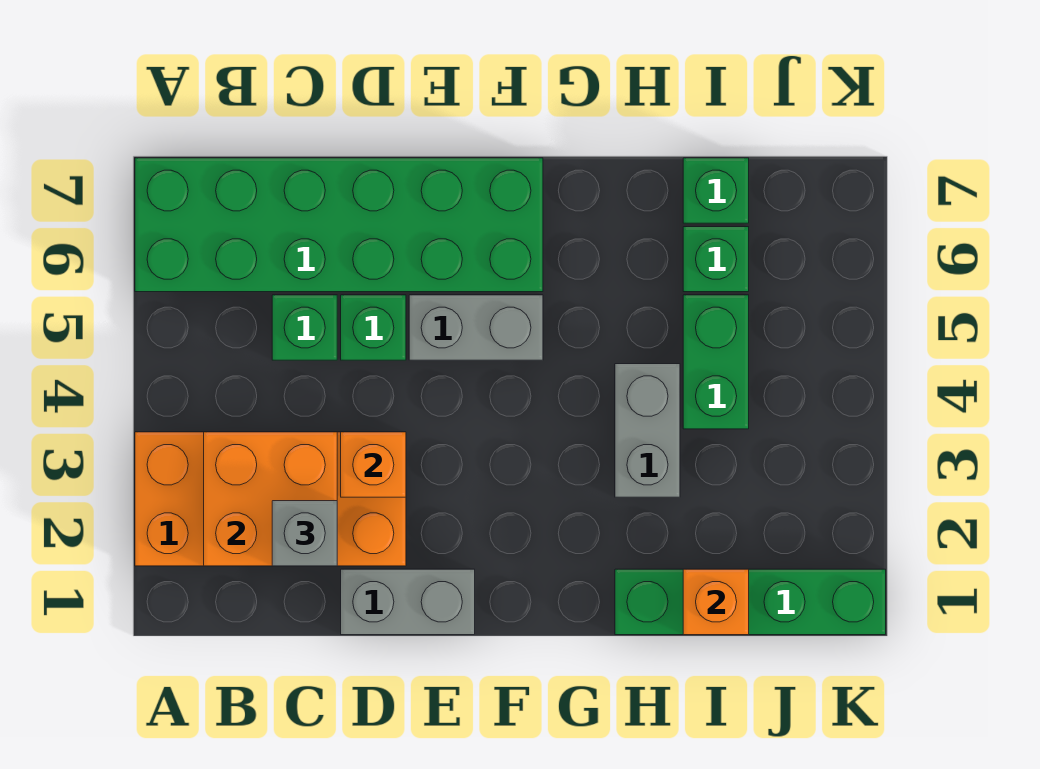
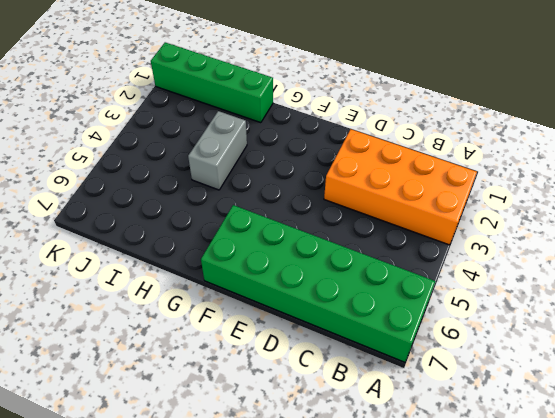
none -> green brick C5 level 1
none -> grey brick D1:E1 level 1
none -> green brick D5 level 1

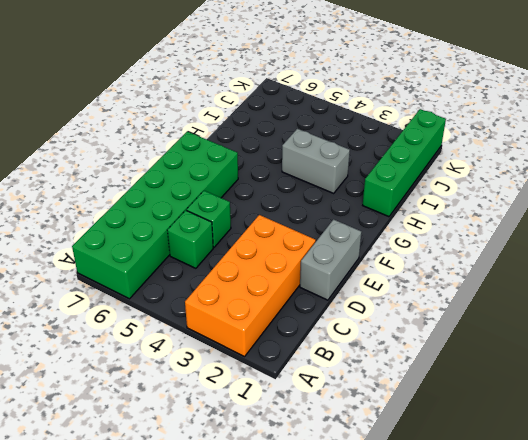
none -> grey brick E5:F5 level 1
none -> green brick I4:I5 level 1
none -> green brick I6 level 1

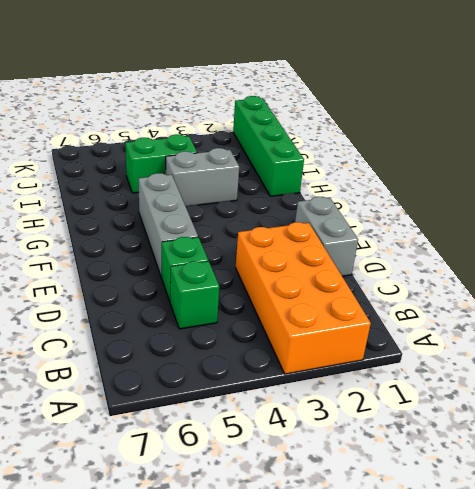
grey brick E5:G5 level 1 -> grey brick E5:F5 level 1
none -> green brick A6:F7 level 1
none -> green brick I6 level 1
none -> green brick I7 level 1

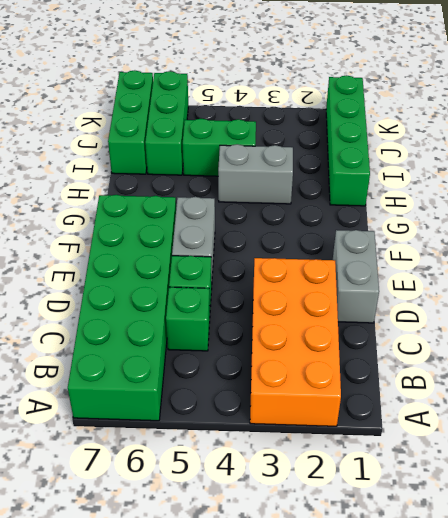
green brick I6:K6 level 1 -> green brick I6 level 1
green brick I7:K7 level 1 -> green brick I7 level 1
none -> orange brick B2:C3 level 2
none -> orange brick D3 level 2
none -> orange brick I1 level 2

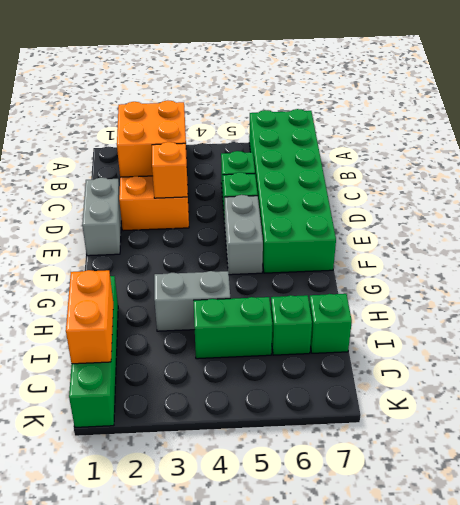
orange brick I1:J1 level 2 -> orange brick I1 level 2
none -> grey brick C2 level 3

